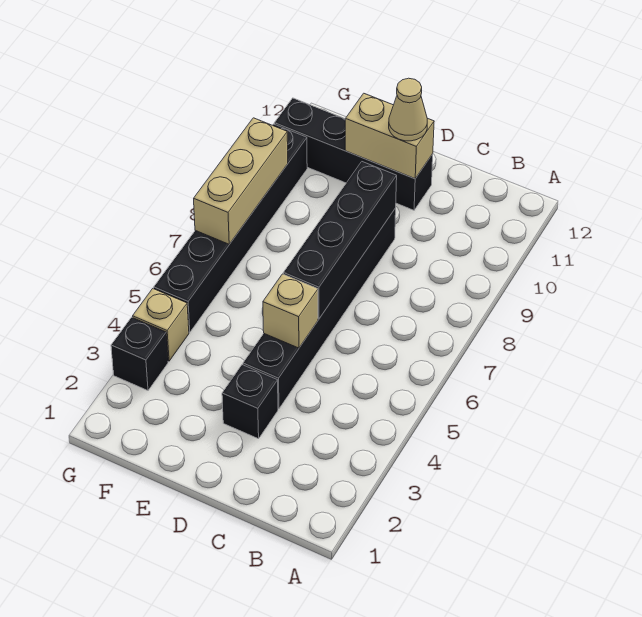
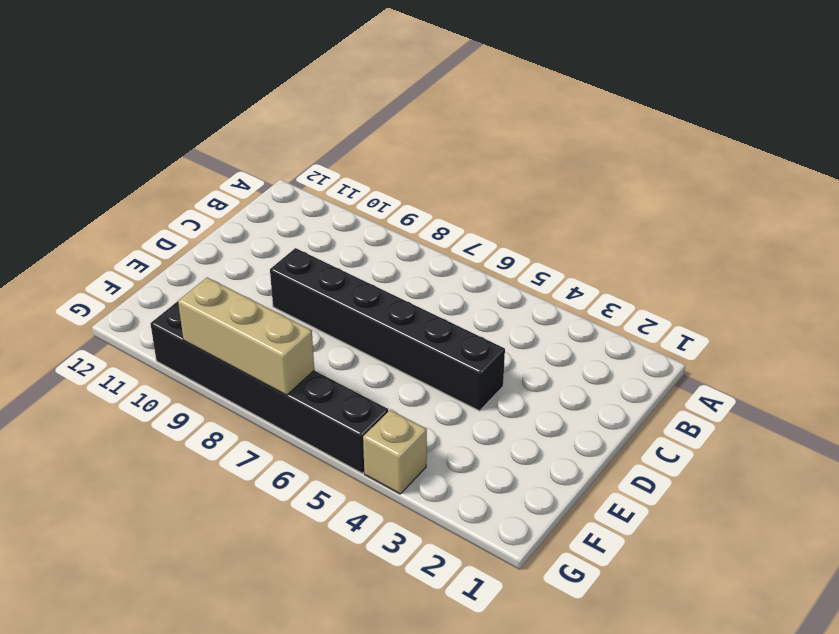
none -> black brick D3 level 1
none -> black brick D11:G11 level 1

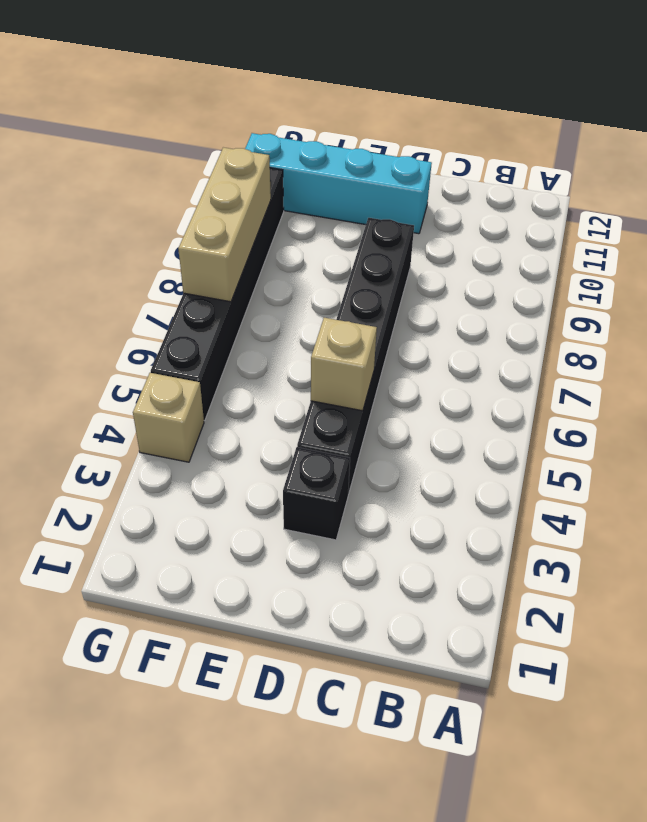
cyan brick D11:G11 level 1 -> black brick D11:G11 level 1
none -> black brick G3 level 1
none -> black brick D6:D9 level 2

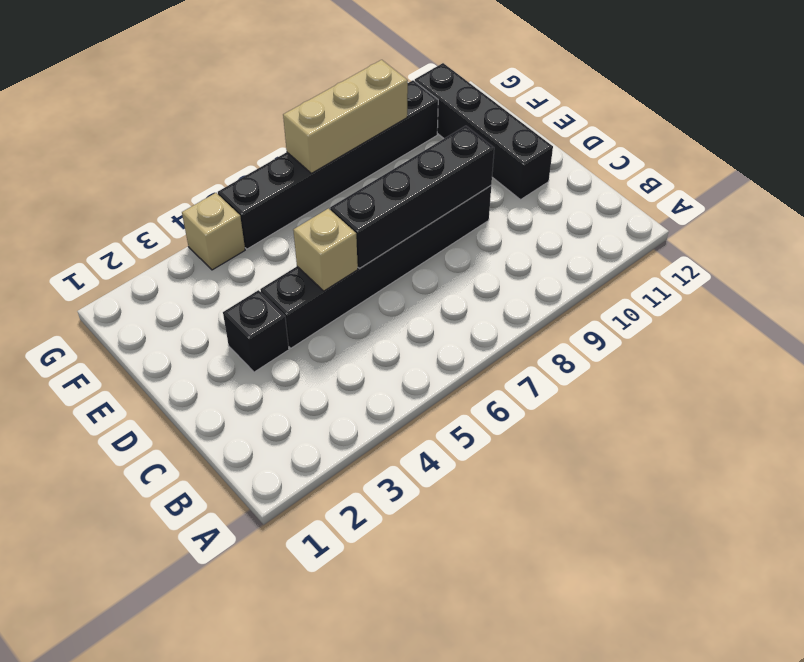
none -> black brick G3 level 1
none -> tan brick D11:E11 level 2

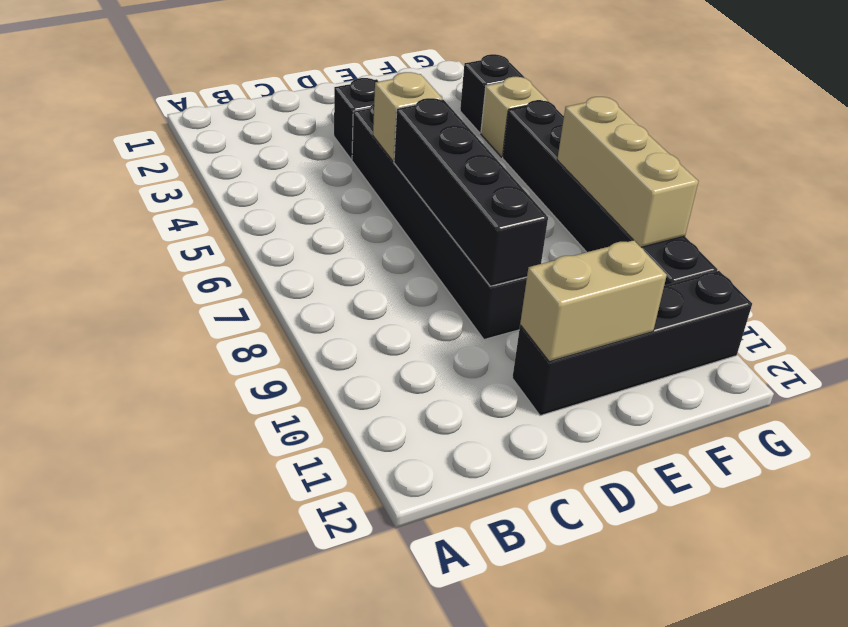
none -> tan cone D11 level 3

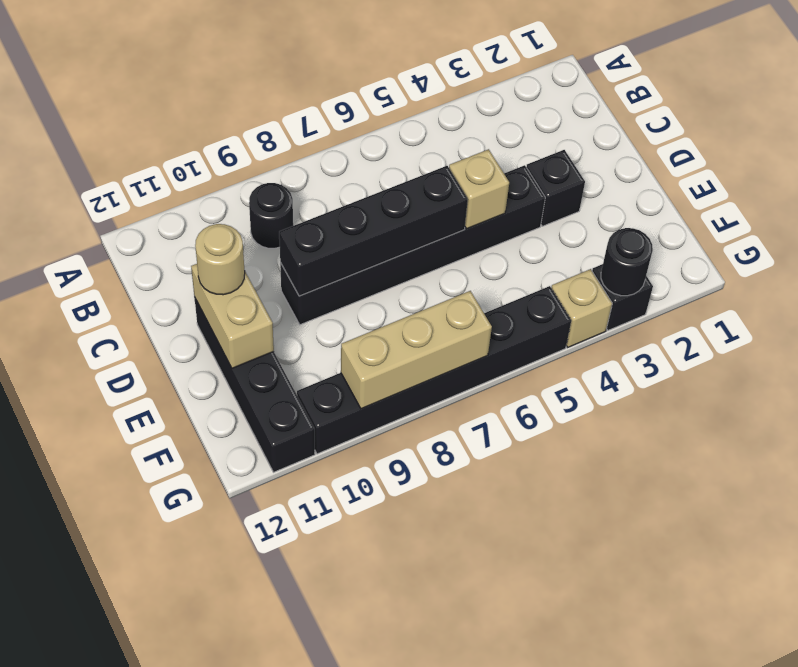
black round brick B9 level 1 -> none
tan round brick D11 level 3 -> tan cone D11 level 3
black round brick G3 level 2 -> none

